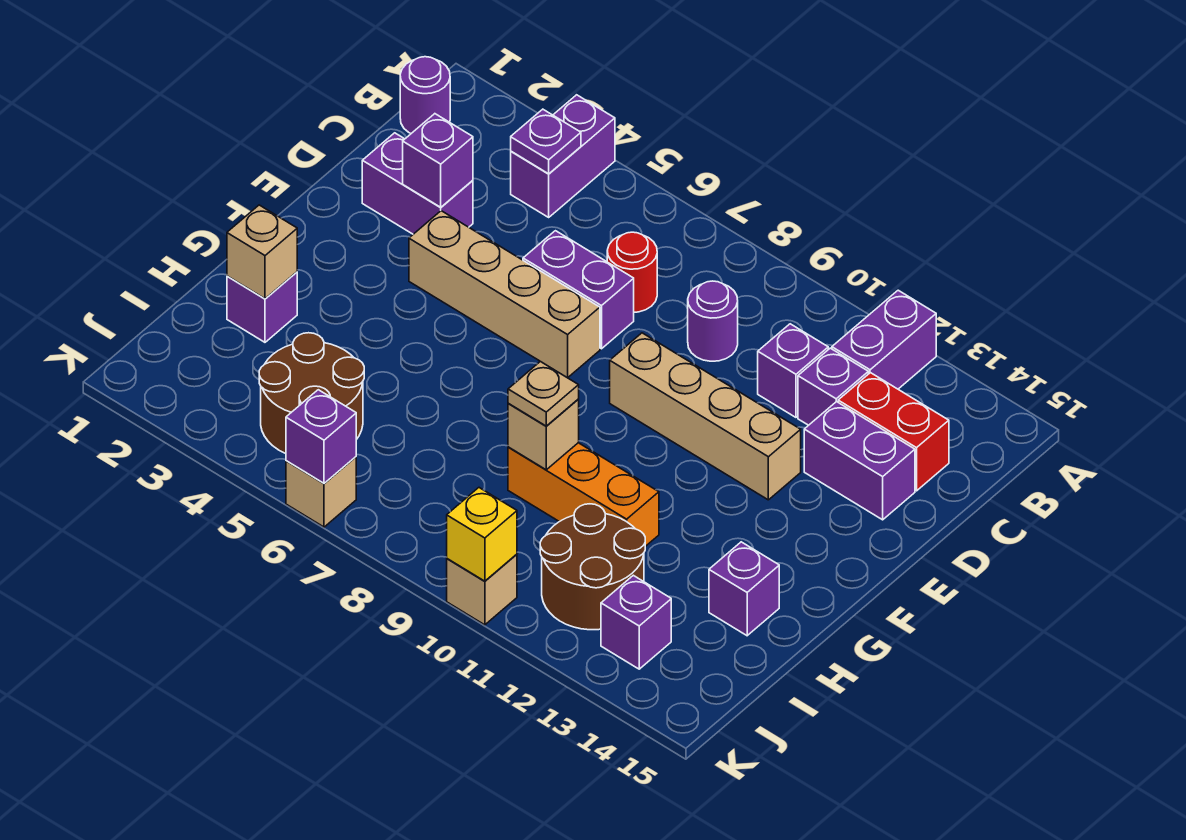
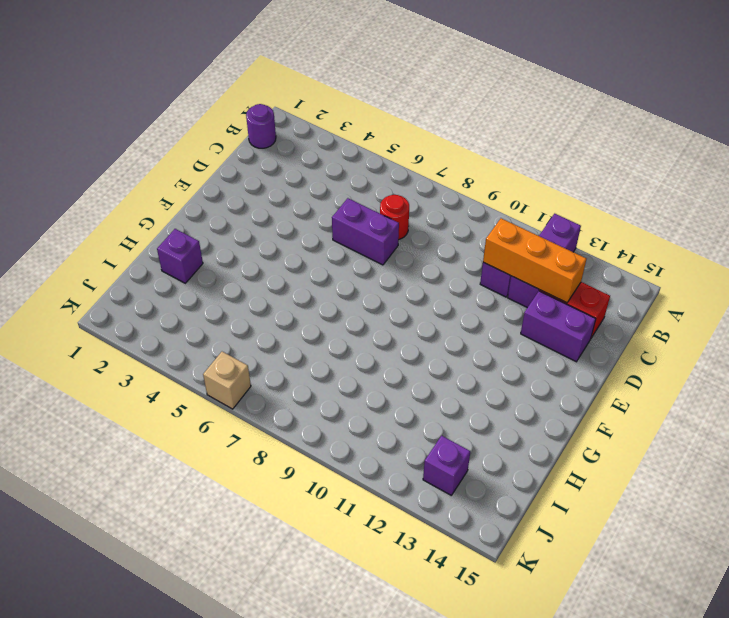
orange brick C11:C13 level 2 -> orange brick H9:H11 level 1
none -> purple brick A4:B4 level 1
none -> purple round brick C9 level 1
none -> purple brick D2:D3 level 1

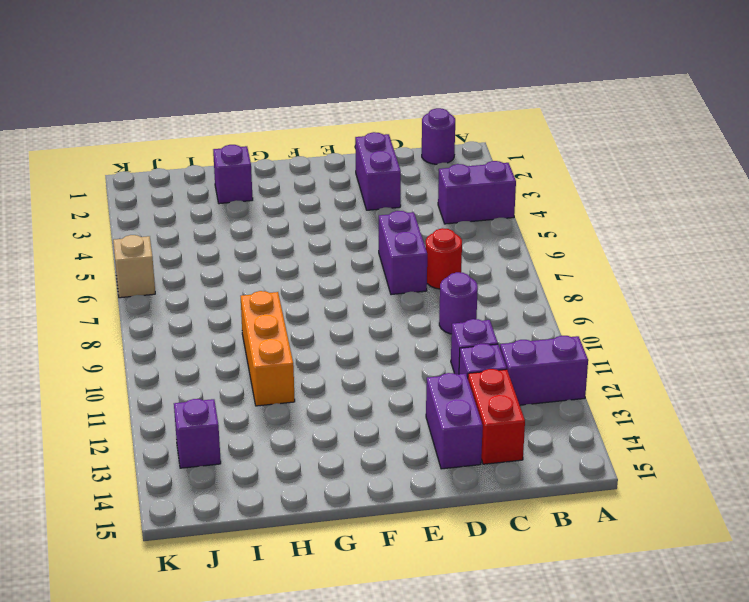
none -> tan brick E4:E7 level 1
none -> tan brick E9:E12 level 1
none -> purple brick H14 level 1

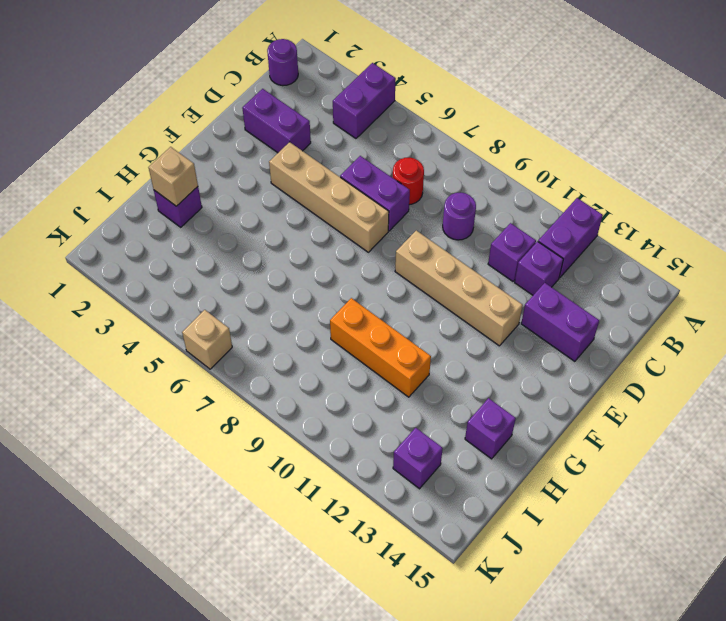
none -> red brick C13:C14 level 1
none -> brown round brick I4:J5 level 1
none -> brown round brick I11:J12 level 1

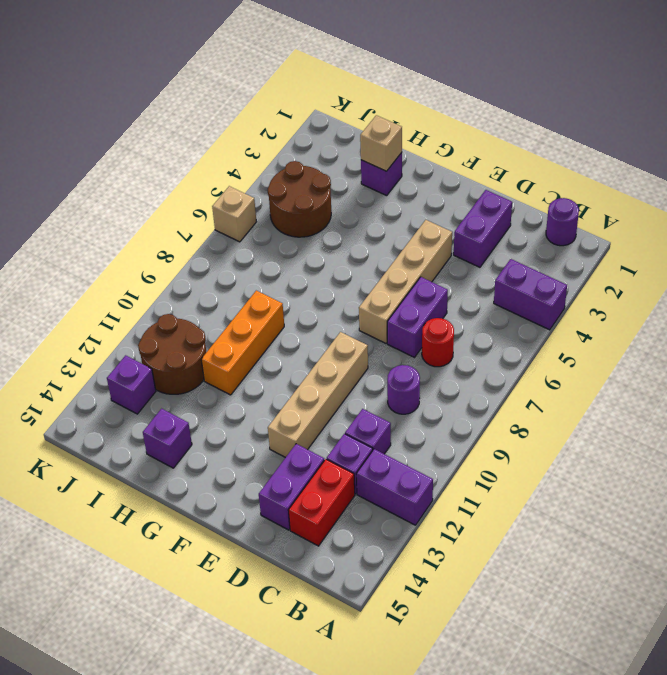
none -> tan brick K10 level 1
none -> purple plate B4 level 2
none -> purple brick D3 level 2

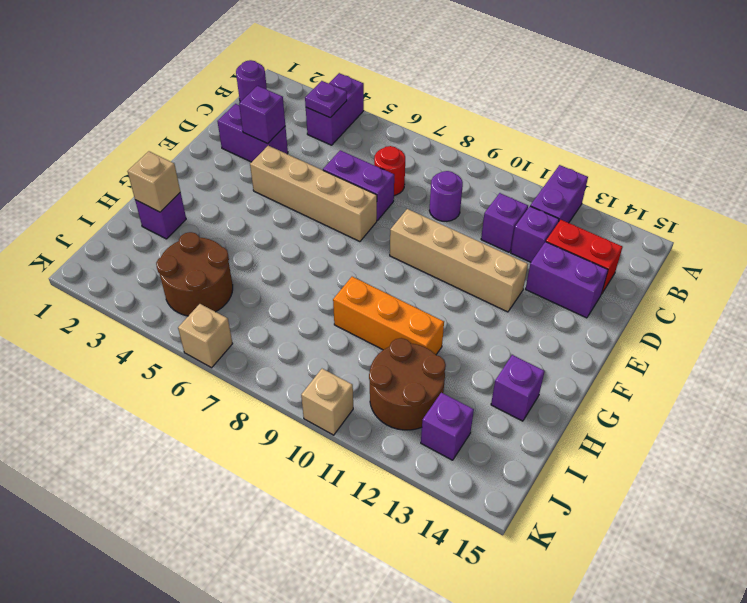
none -> tan brick H9 level 2
none -> purple brick K6 level 2
none -> yellow brick K10 level 2

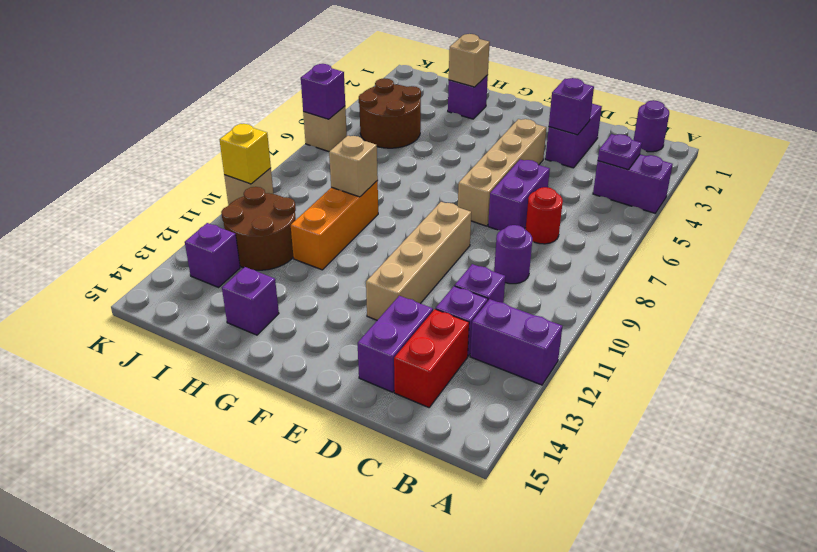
none -> tan plate H9 level 3

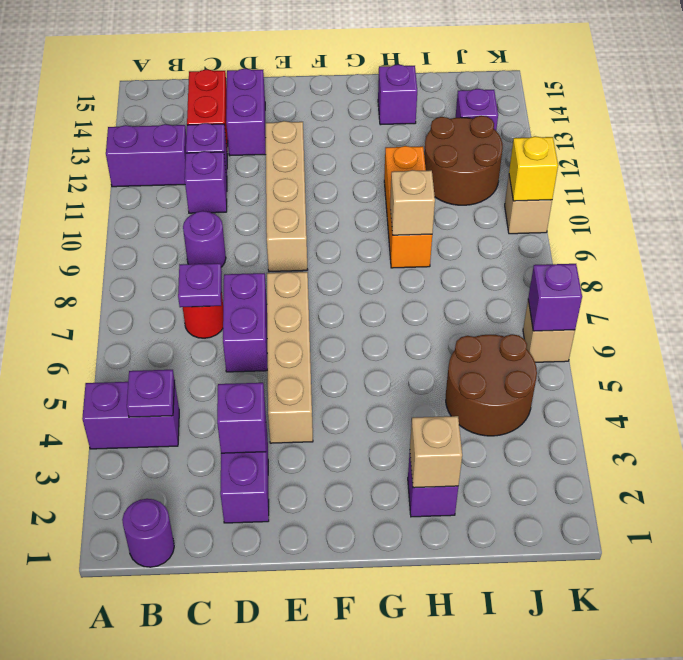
purple plate C7 level 2 -> none
none -> tan plate H9 level 3

